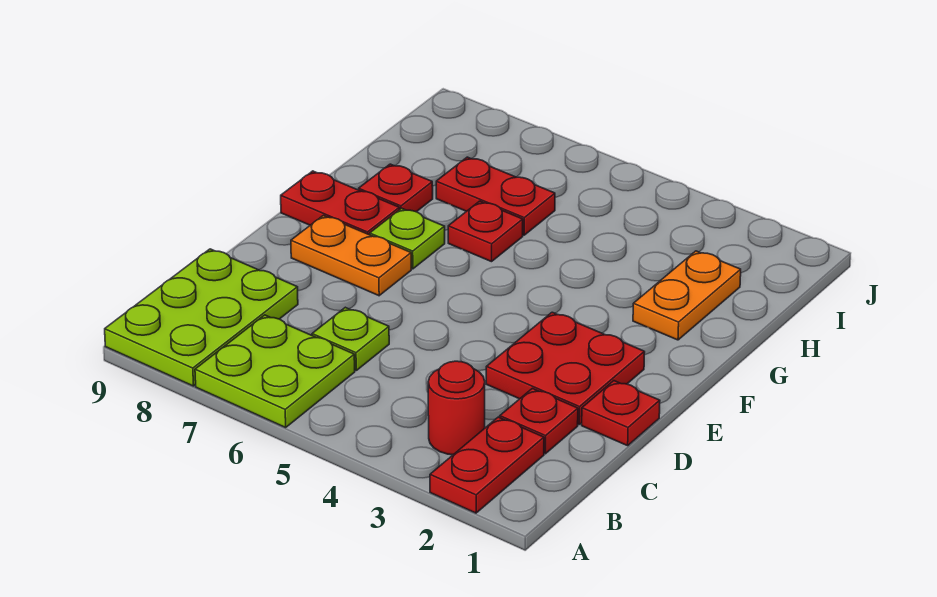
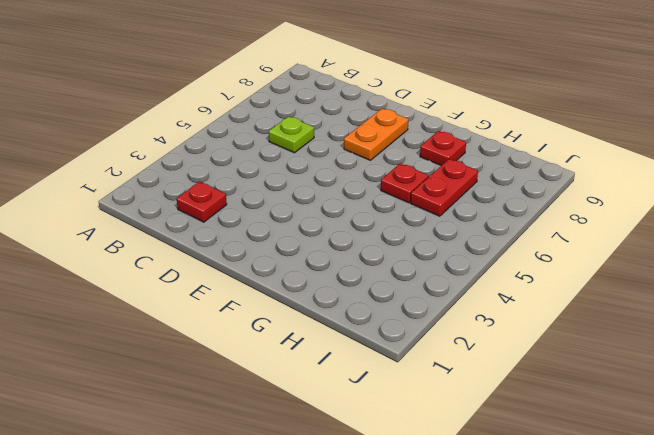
none -> red plate A2:B2 level 1
none -> lime plate A6:B7 level 1
none -> lime plate A8:C9 level 1

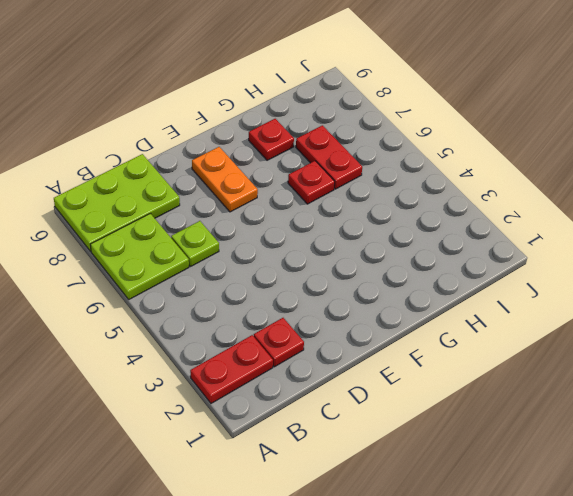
none -> red round brick B3 level 1
none -> red plate D1 level 1
none -> red plate D2:E3 level 1

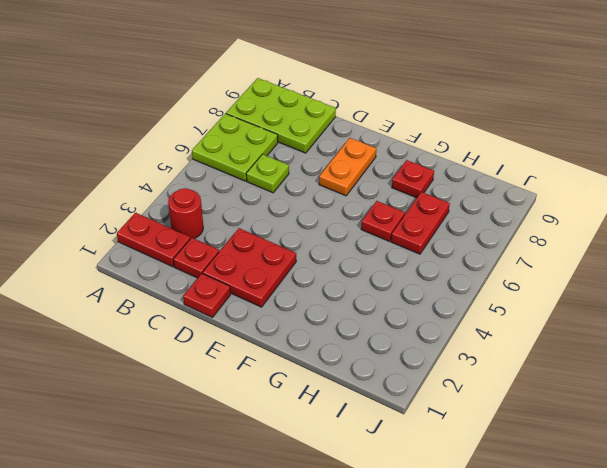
none -> lime plate F7 level 1
none -> red plate F8:F9 level 1
none -> orange plate G2:H2 level 1

